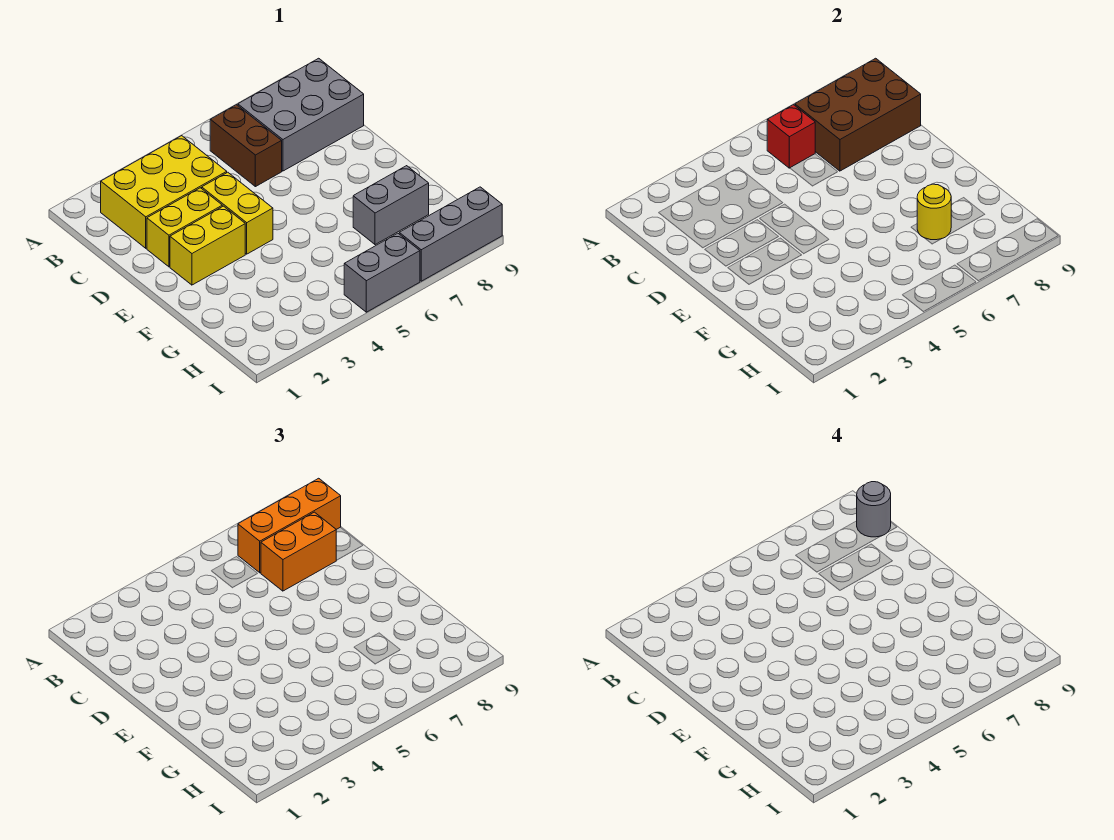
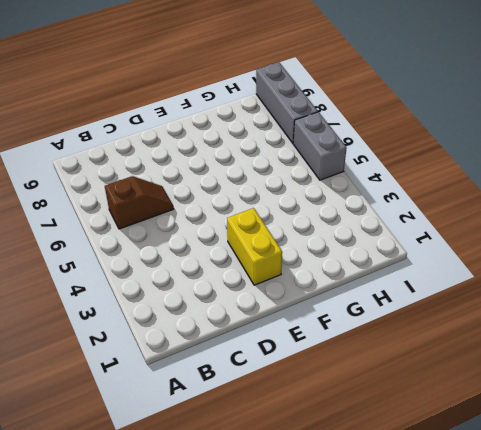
brown slope B6:C6 level 1 top B -> brown brick B6:C6 level 1
none -> yellow brick B2:C4 level 1
none -> grey brick B7:C9 level 1
none -> yellow brick D2:D3 level 1

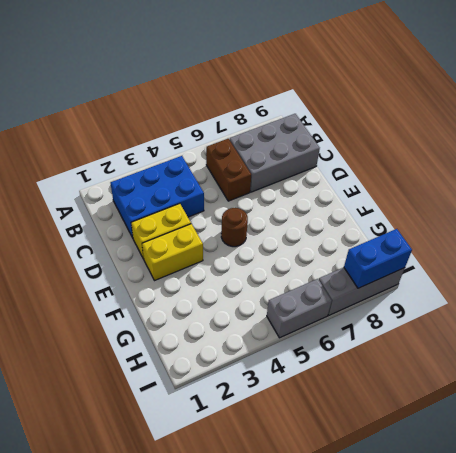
blue brick B2:C4 level 1 -> yellow brick B2:C4 level 1
brown round brick E5 level 1 -> none
blue brick I8:I9 level 2 -> none
none -> yellow brick D4:E4 level 1
none -> grey brick G7:G8 level 1
none -> red brick B6 level 2

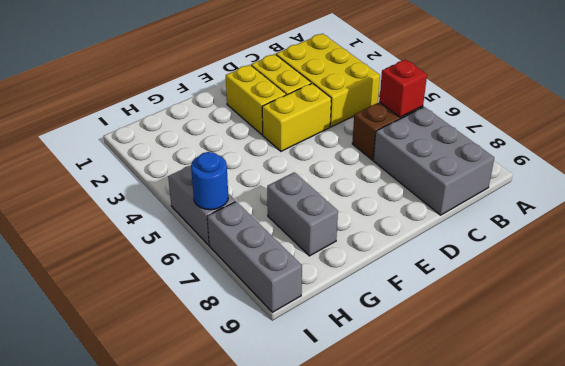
blue round brick I6 level 2 -> none
none -> brown brick B7:C9 level 2
none -> yellow round brick G7 level 2
none -> orange brick B7:B9 level 3

